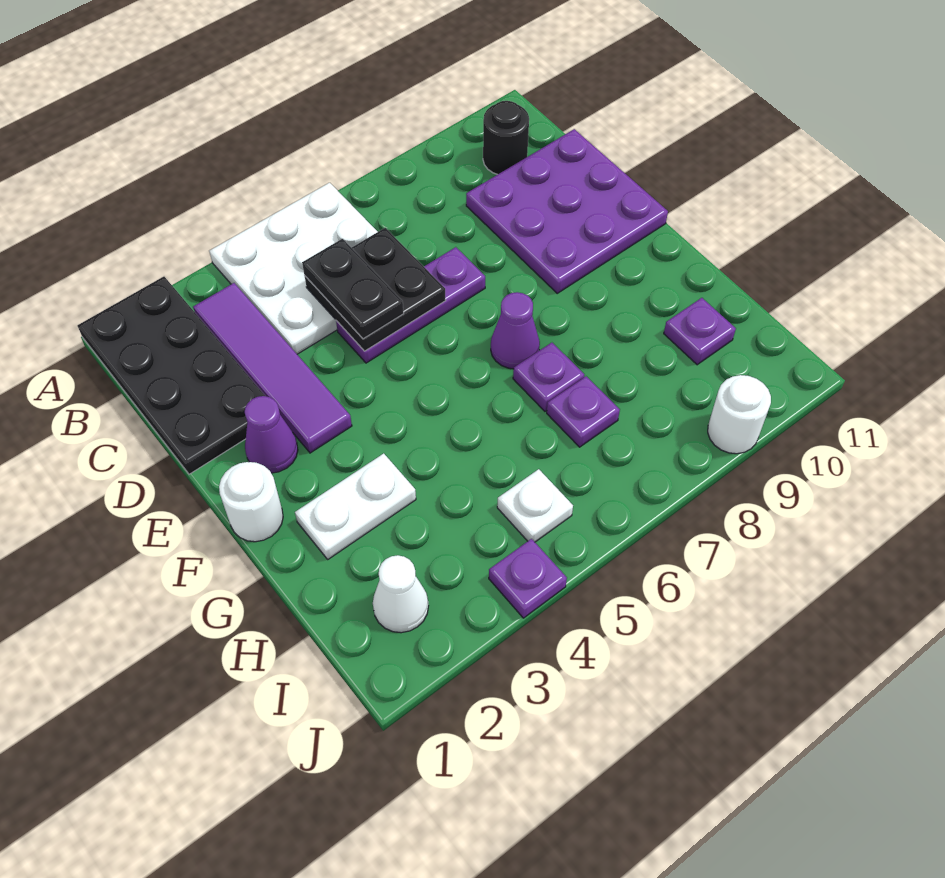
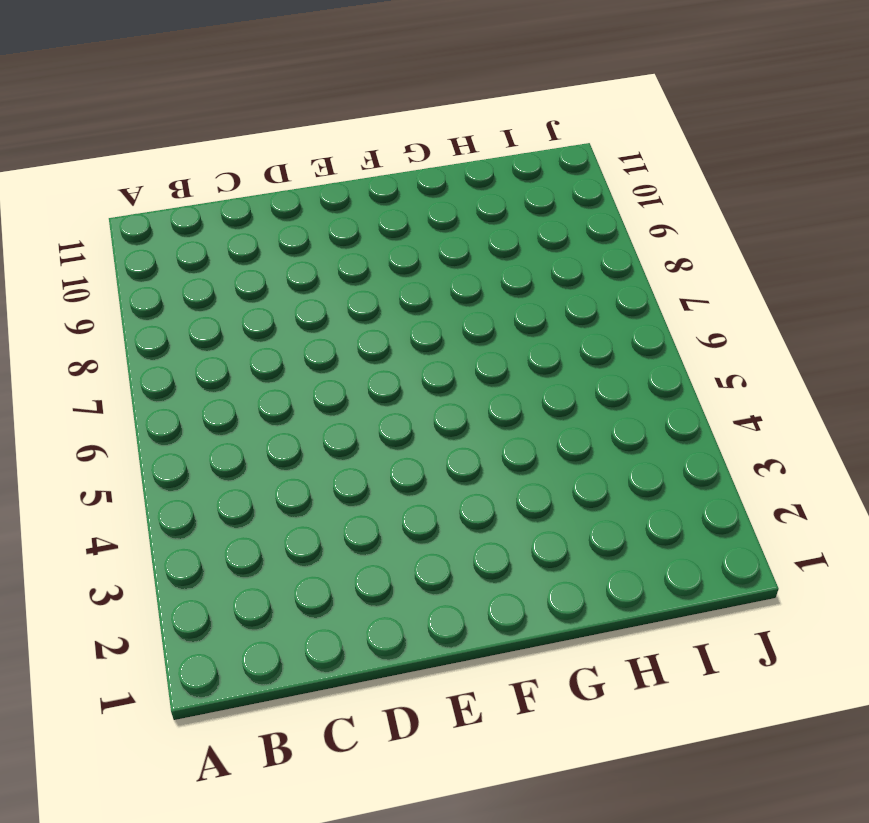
none -> black plate A1:D2 level 1
none -> white plate A4:C6 level 1
none -> purple tile B3:E3 level 1

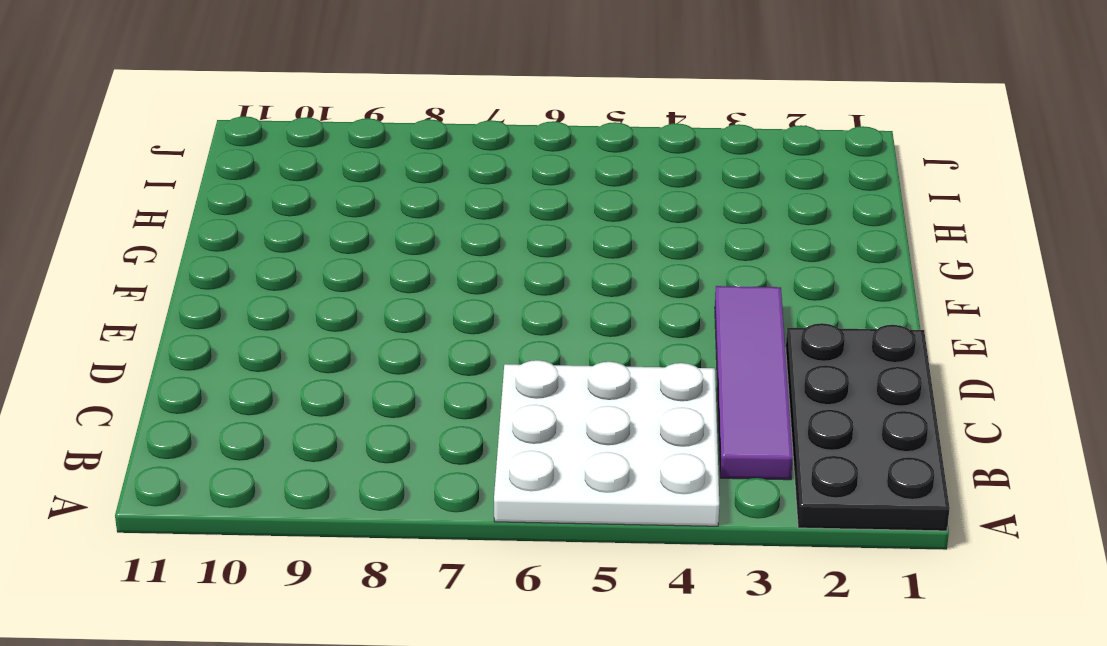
none -> black round brick B10 level 1
none -> purple plate C9:E11 level 1
none -> purple plate D5:D7 level 1

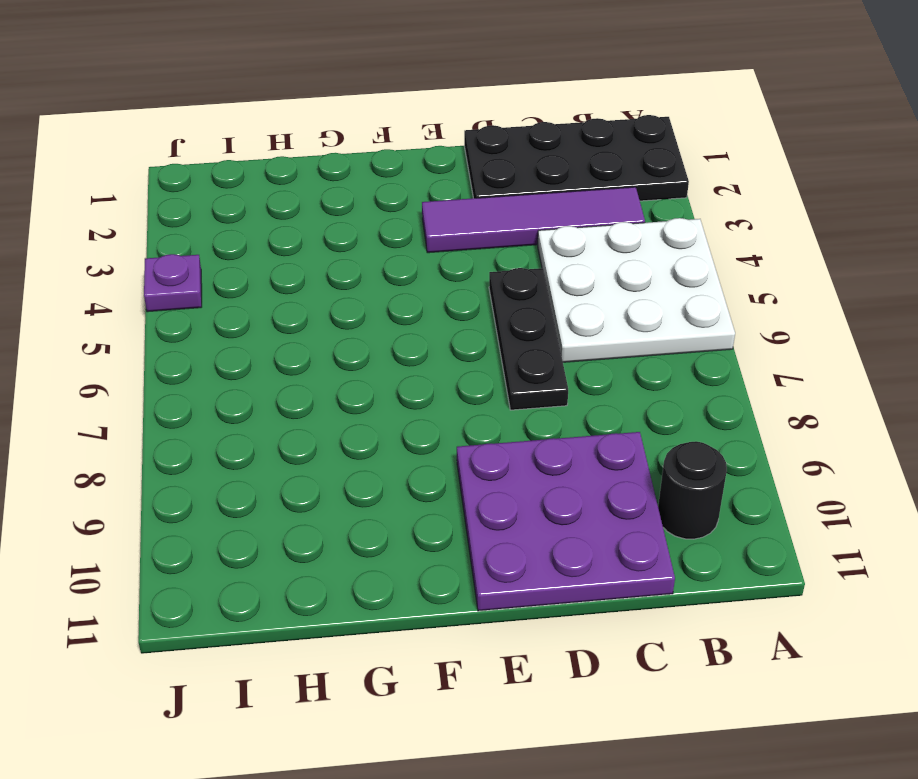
black plate D5:D7 level 1 -> purple plate D5:D7 level 1
none -> purple cone E2 level 1
none -> white round brick F1 level 1
none -> purple cone F7 level 1

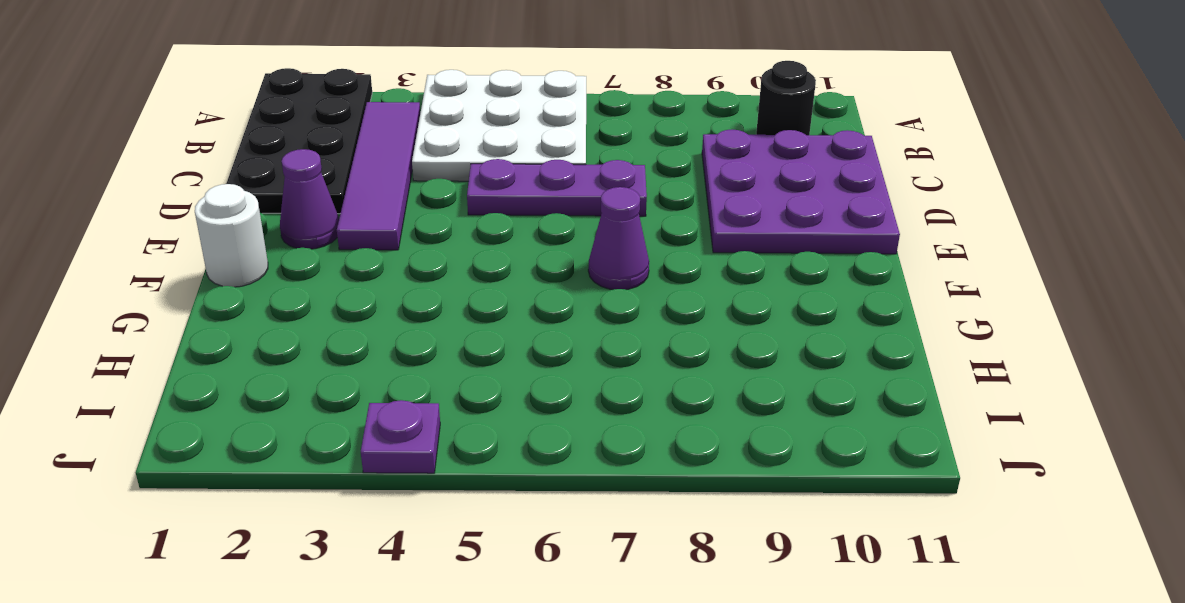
none -> white plate G2:G3 level 1
none -> purple plate G7 level 1
none -> purple plate H7 level 1

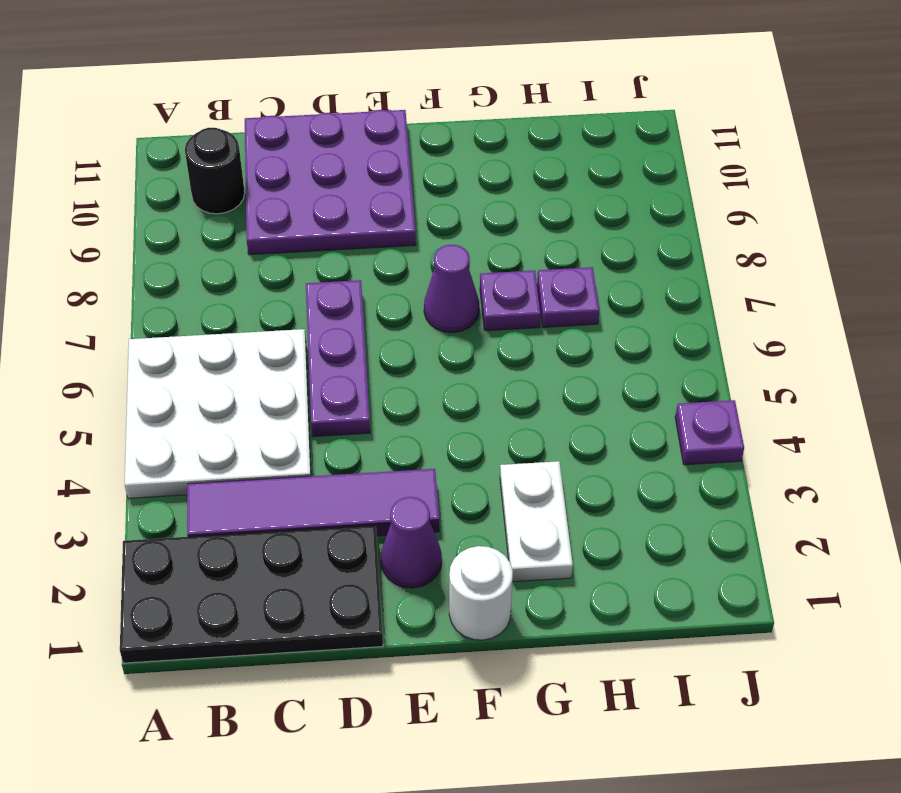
none -> purple plate H10 level 1
none -> white cone I2 level 1
none -> white plate I5 level 1

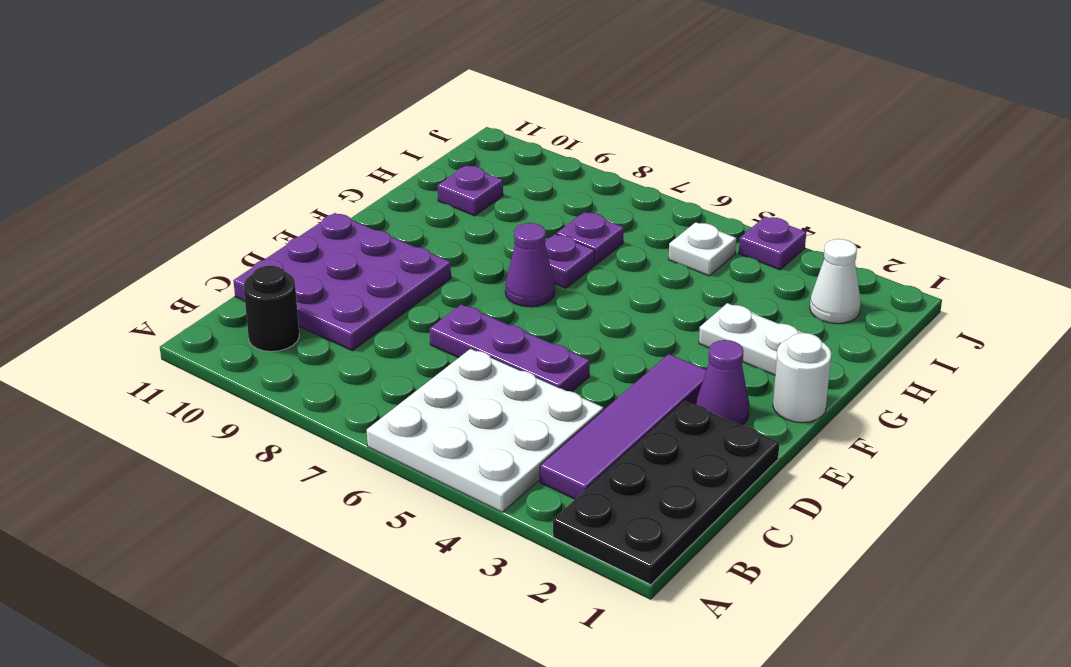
none -> white round brick J9 level 1
none -> black plate C5:D6 level 2
none -> black plate C5:D5 level 3

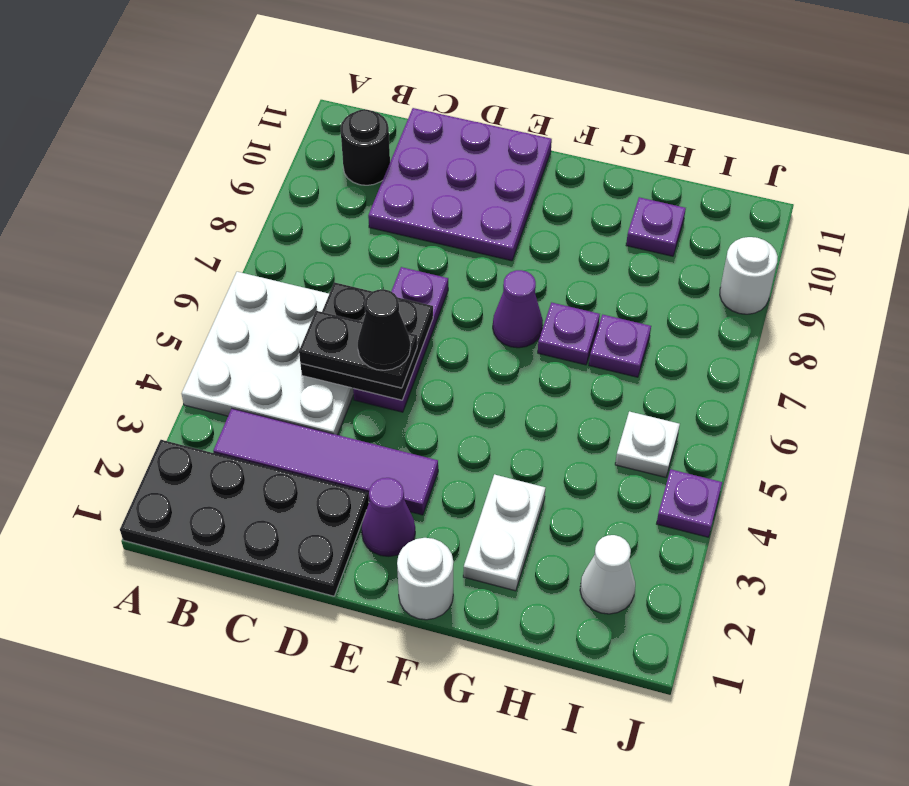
black cone D5 level 4 -> none

